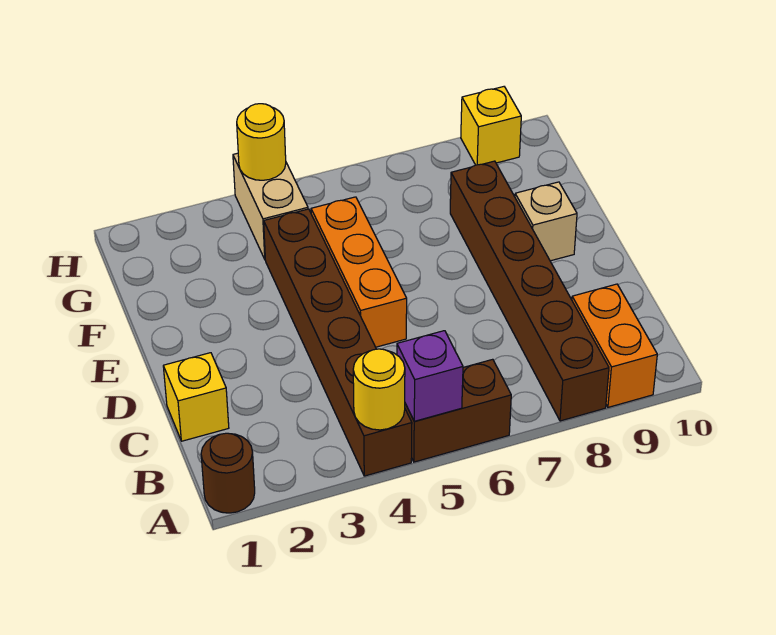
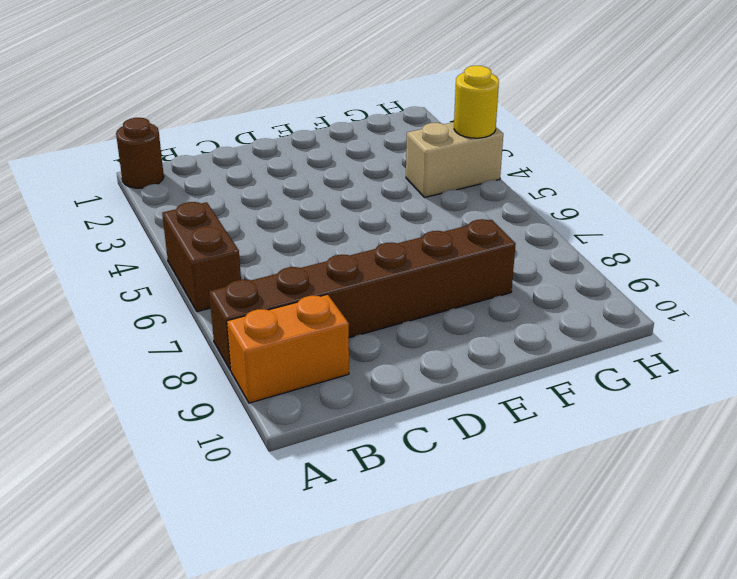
none -> brown brick A4:F4 level 1
none -> yellow brick C1 level 1
none -> orange brick D5:F5 level 1

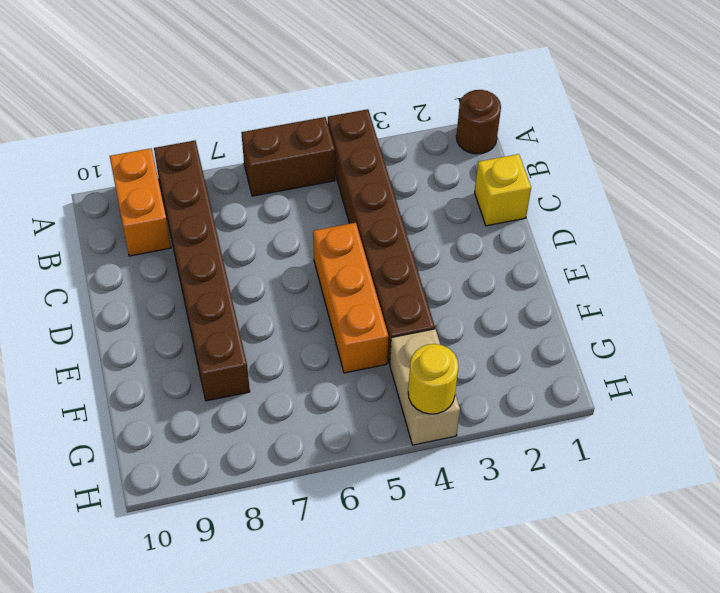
none -> tan brick E9 level 1
none -> yellow brick H9 level 1
none -> yellow round brick A4 level 2

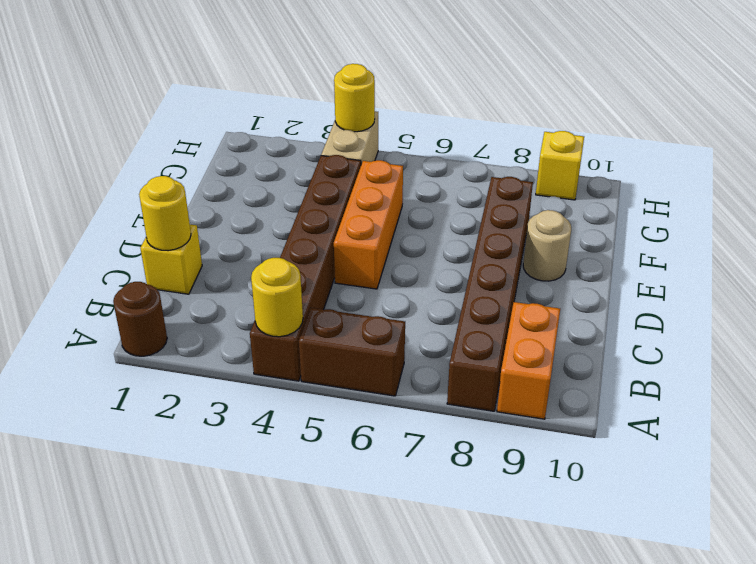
yellow round brick C1 level 2 -> none
tan round brick E9 level 1 -> tan brick E9 level 1
none -> purple brick A5 level 2

